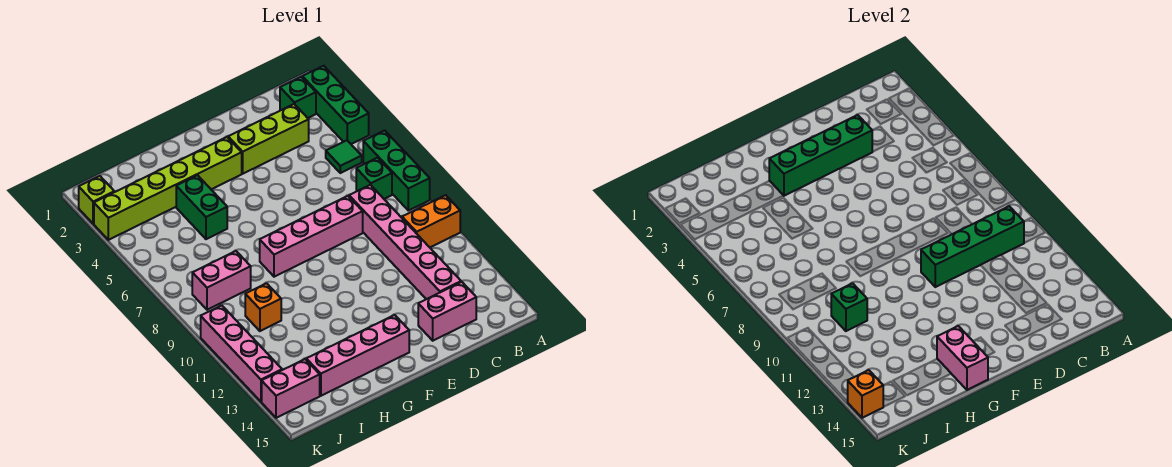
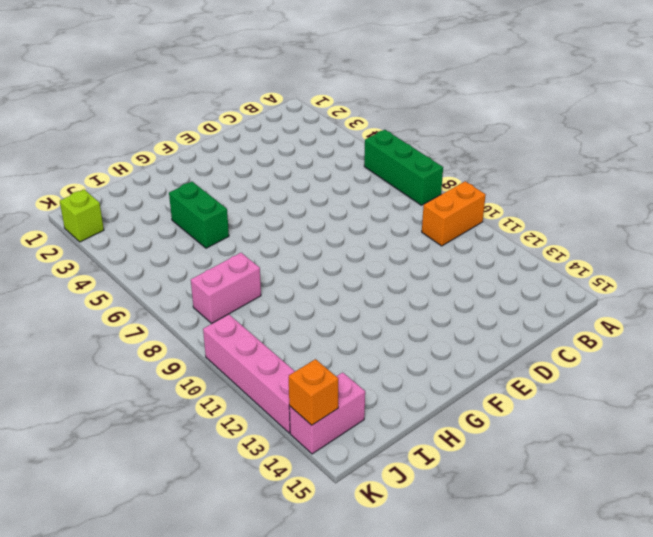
none -> green brick A2:A4 level 1
none -> green brick B2 level 1
none -> green tile B5 level 1

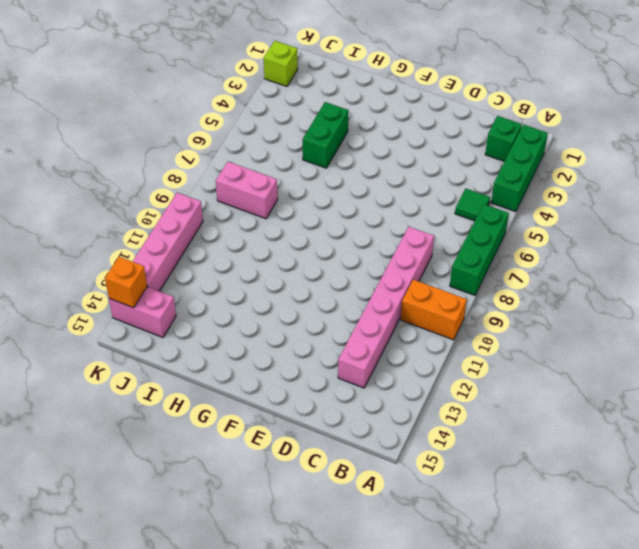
none -> green brick B7 level 1
none -> lime brick C3:E3 level 1
none -> pink brick C14:D14 level 1

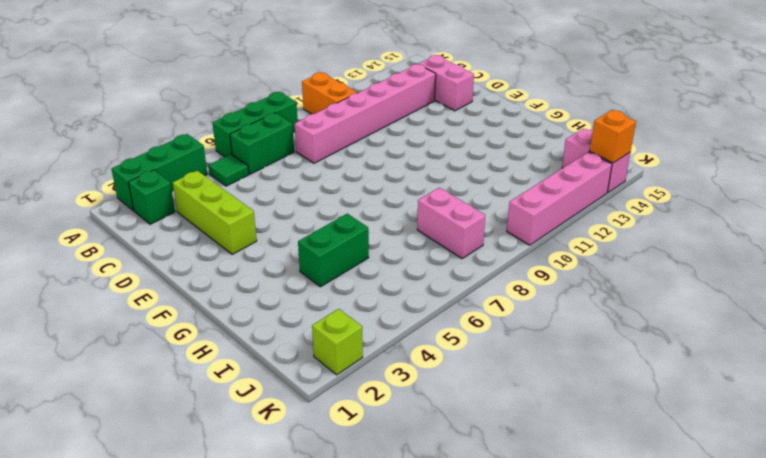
green brick B6:B7 level 1 -> green brick B7 level 1
none -> pink brick D8:G8 level 1
none -> lime brick F3:K3 level 1
none -> pink brick F14:I14 level 1

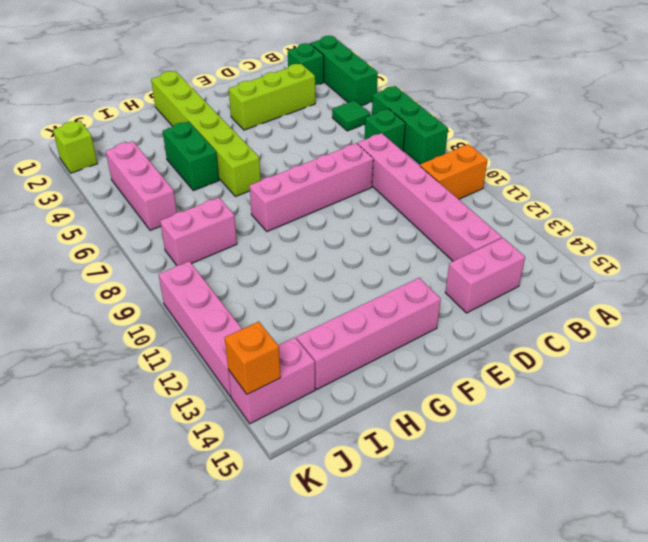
lime brick G1:G6 level 1 -> lime brick F3:K3 level 1
pink brick J4:J6 level 1 -> none
none -> orange brick I10 level 1
none -> green brick B10:E10 level 2
none -> green brick D3:G3 level 2

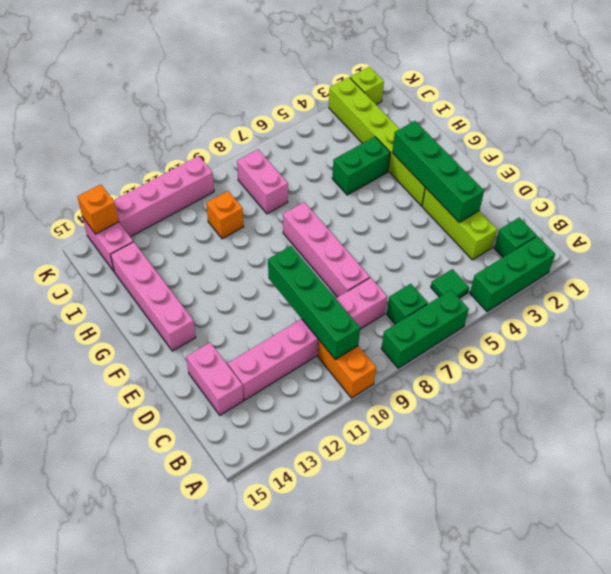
none -> pink brick G14:G15 level 2
none -> green brick I10 level 2

